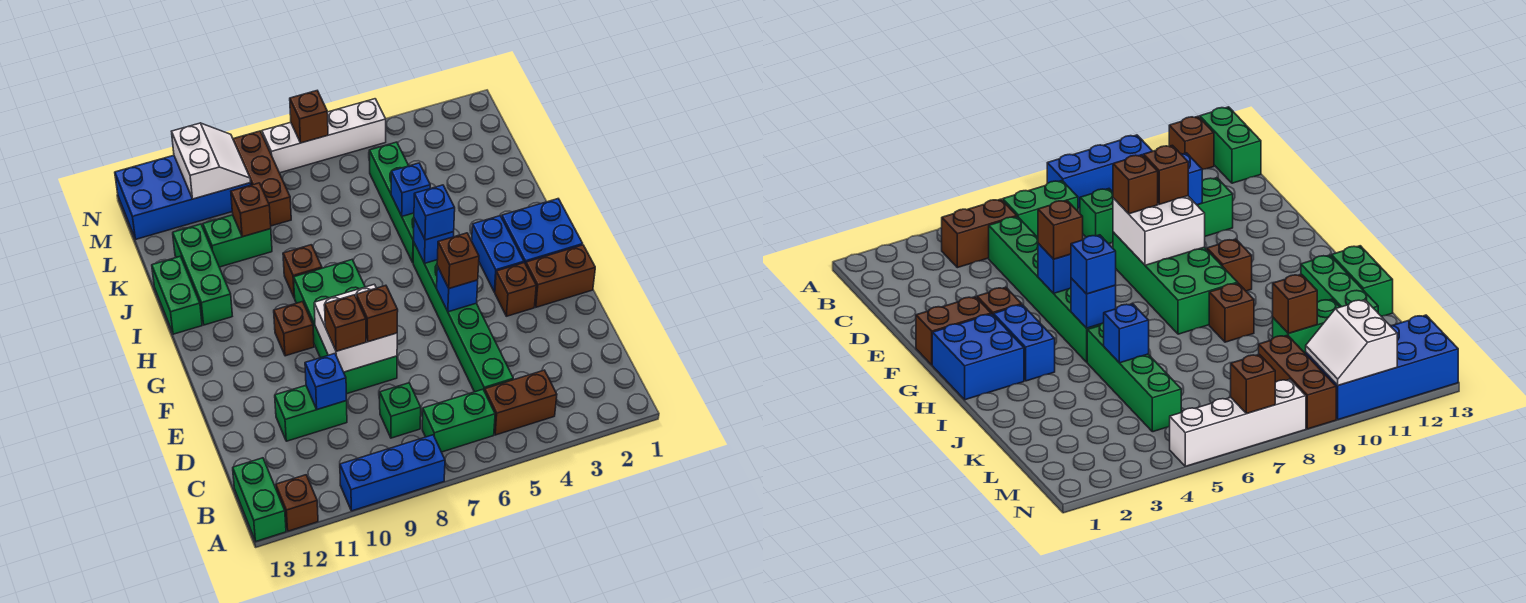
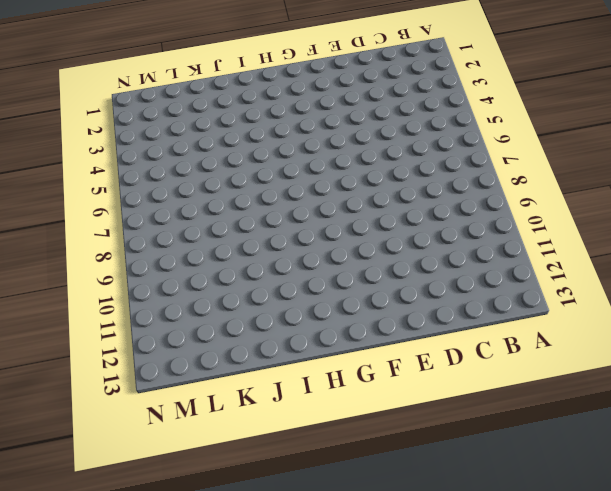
none -> blue brick A8:A10 level 1
none -> brown brick A12 level 1
none -> green brick A13:B13 level 1
none -> brown brick B4:B5 level 1

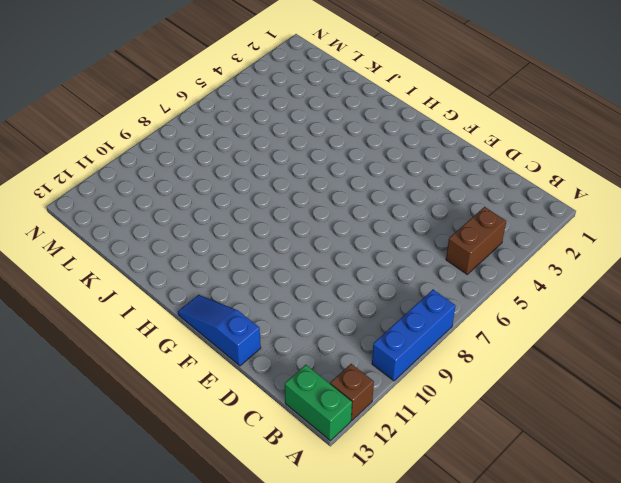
blue slope E13:G13 level 1 top E -> none
none -> green brick B6:B7 level 1
none -> green brick C5:H5 level 1
none -> green brick C8 level 1
none -> green brick D10:D11 level 1

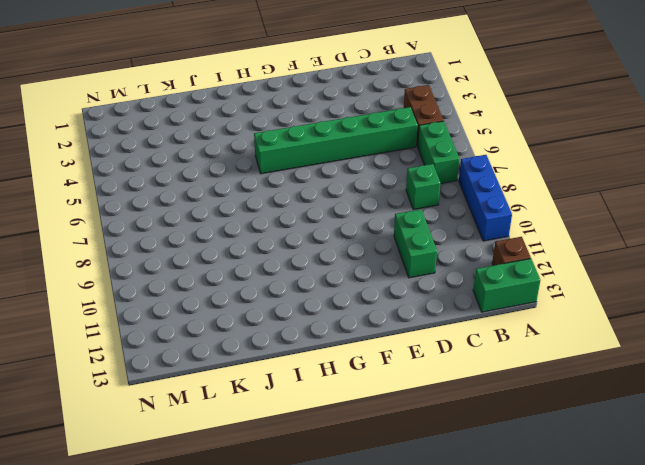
none -> green brick E8:H9 level 1
none -> brown brick F1:F2 level 1
none -> brown brick F3 level 1
none -> blue brick G1:H2 level 1

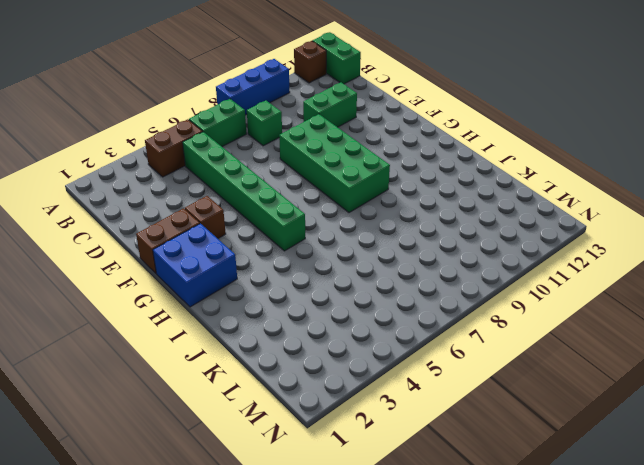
none -> blue brick G3:H3 level 1
none -> brown brick G10 level 1
none -> green brick I5:L5 level 1
none -> brown brick I9 level 1

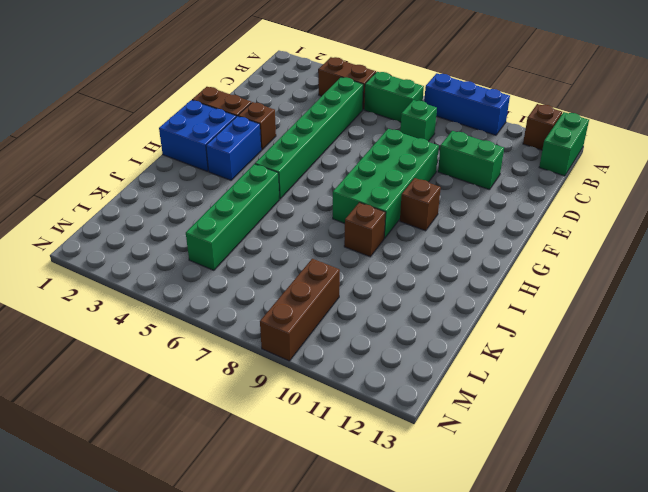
none -> green brick I12:K12 level 1
none -> green brick I13:J13 level 1
none -> green brick K10:K11 level 1
none -> blue brick M10:N13 level 1

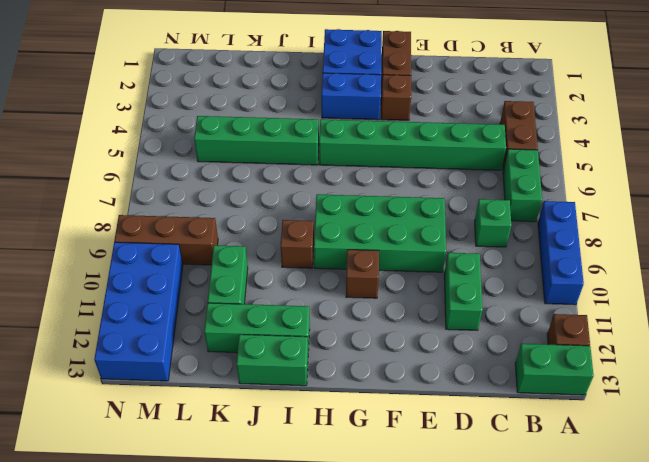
none -> white brick N5:N8 level 1
none -> blue brick D10 level 2
none -> white brick E8:F9 level 2
none -> blue brick F5 level 2

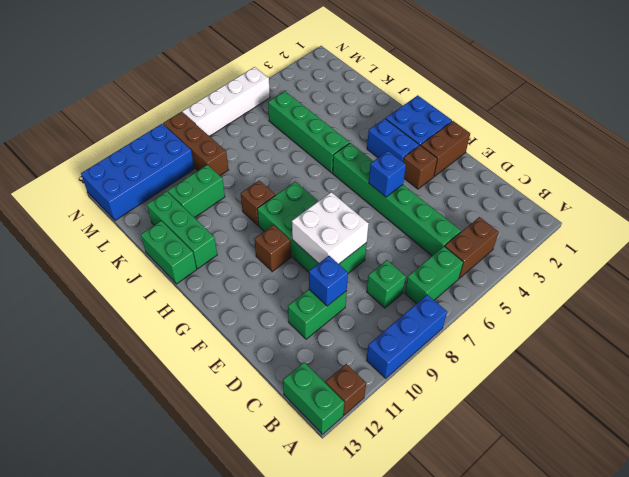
none -> blue brick H5 level 2
none -> blue brick J5 level 2
none -> brown brick K10 level 2
none -> white slope M10:N11 level 2 top 11

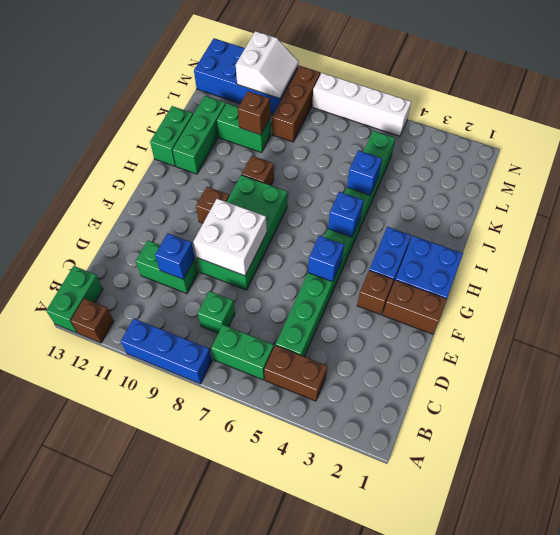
none -> brown brick N7 level 2
none -> brown brick E8 level 3
none -> brown brick E9 level 3
none -> brown brick F5 level 3

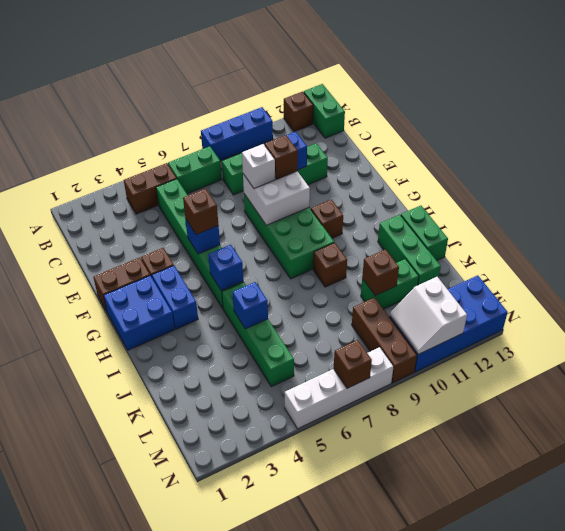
white brick E8 level 3 -> brown brick E8 level 3
none -> blue brick H5 level 3

